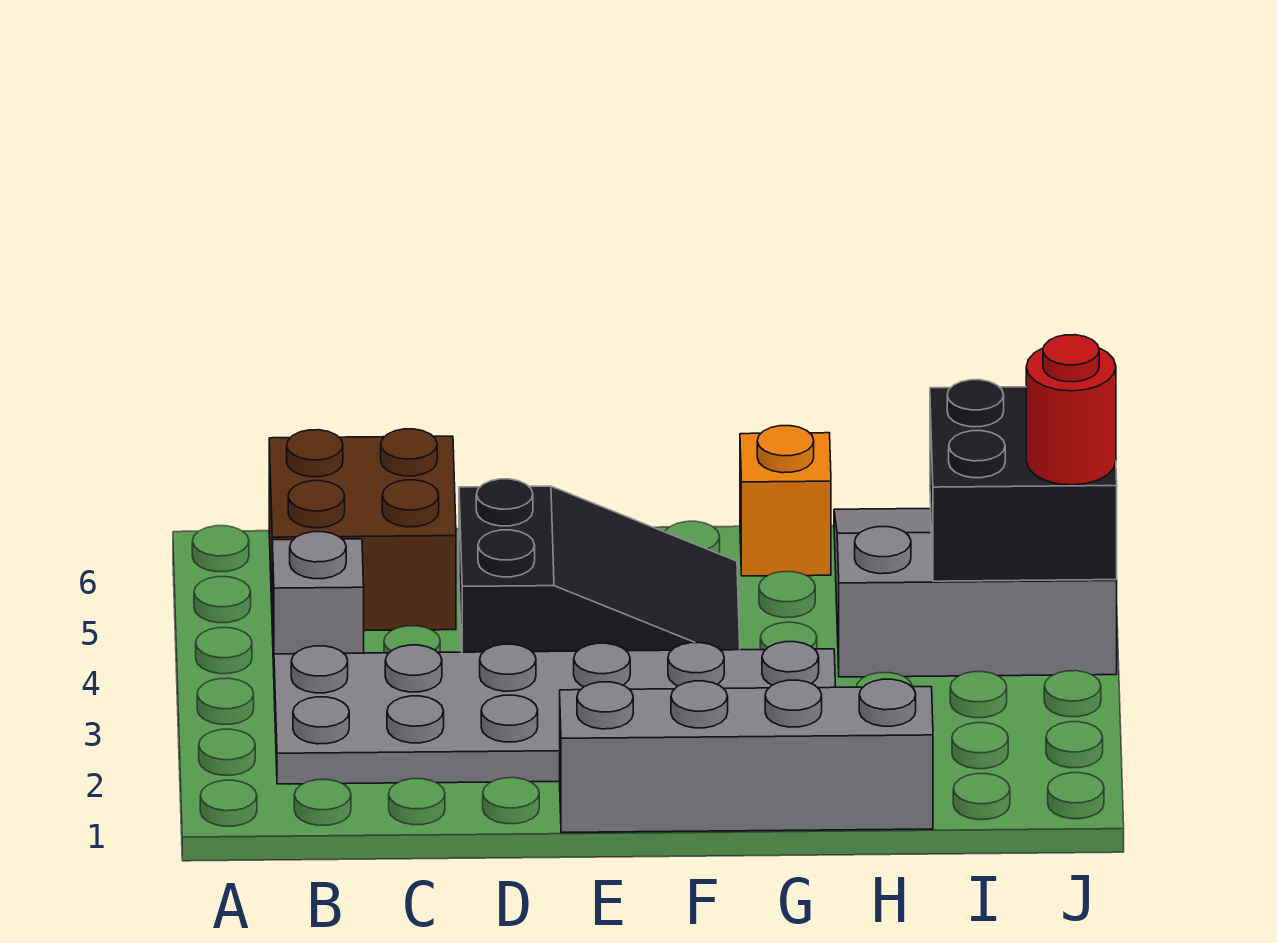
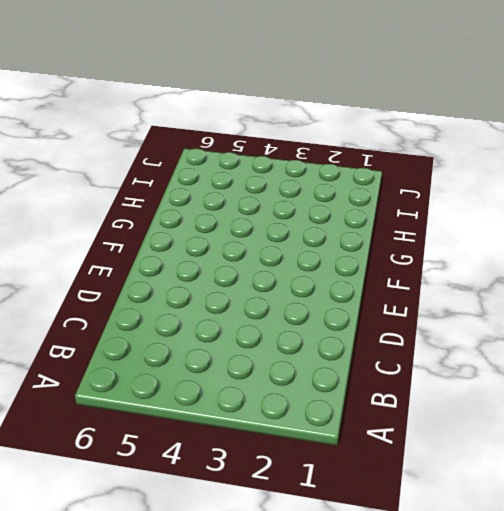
none -> grey plate B2:G3 level 1
none -> grey brick B4 level 1

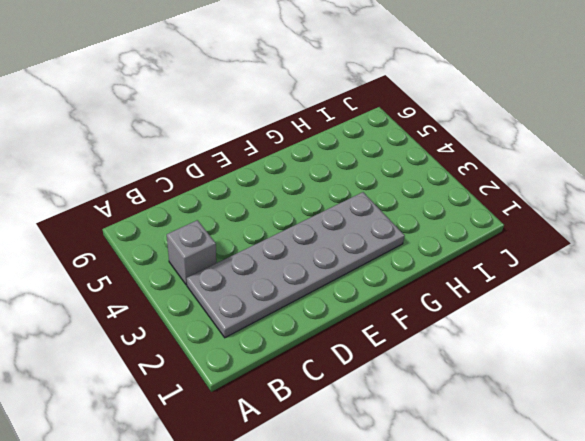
none -> brown brick B5:C6 level 1
none -> black slope D4:F5 level 1 top D

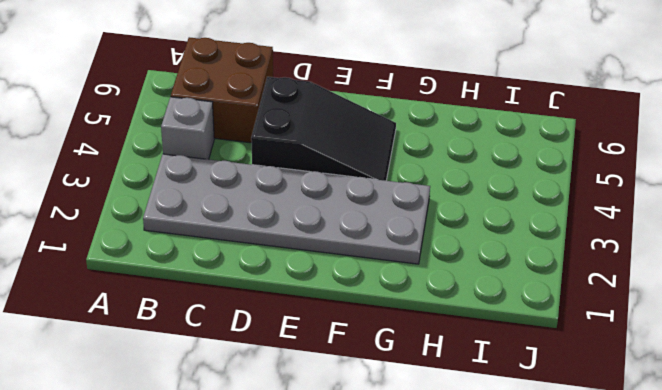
none -> grey brick E1:H1 level 1
none -> orange brick G6 level 1

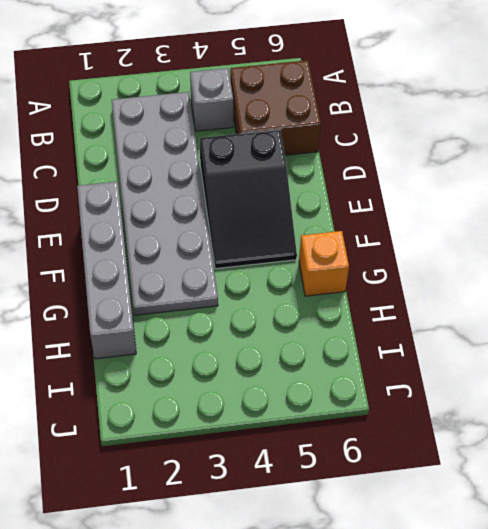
none -> grey slope H4:J6 level 1 top 4
none -> black brick I4:J5 level 2

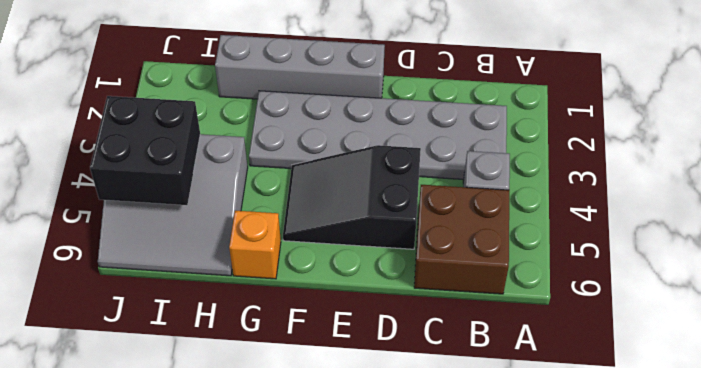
none -> red round brick J4 level 3

